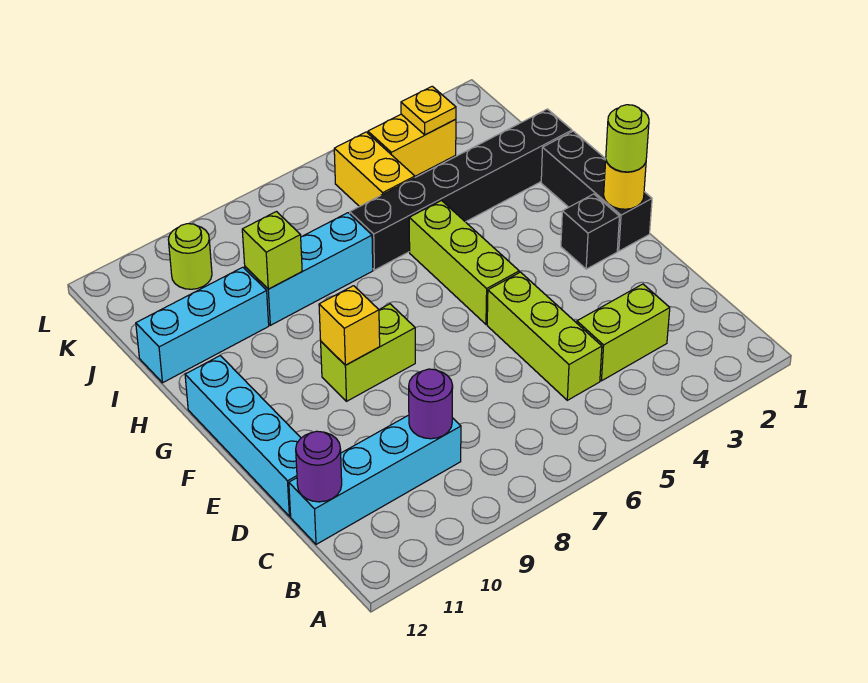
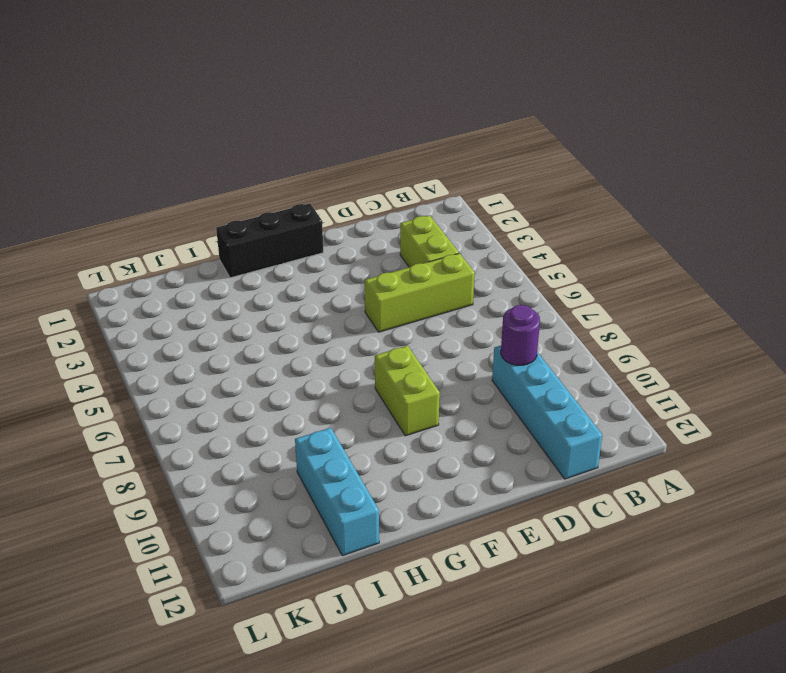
none -> cyan brick D12:G12 level 1
none -> black brick F2 level 1
none -> lime brick F5:H5 level 1

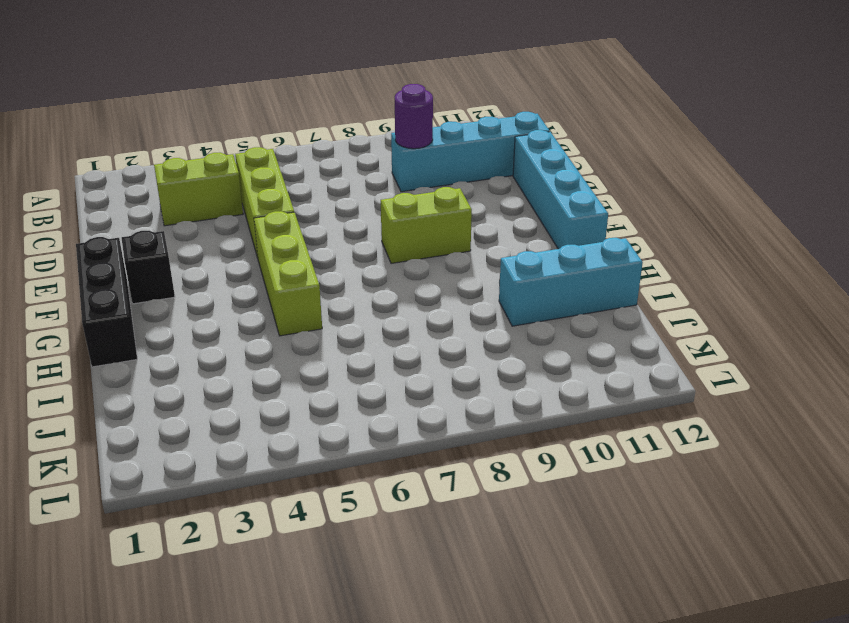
none -> black brick I1:I6 level 1
none -> cyan brick I7:I9 level 1
none -> yellow brick J5:K5 level 1

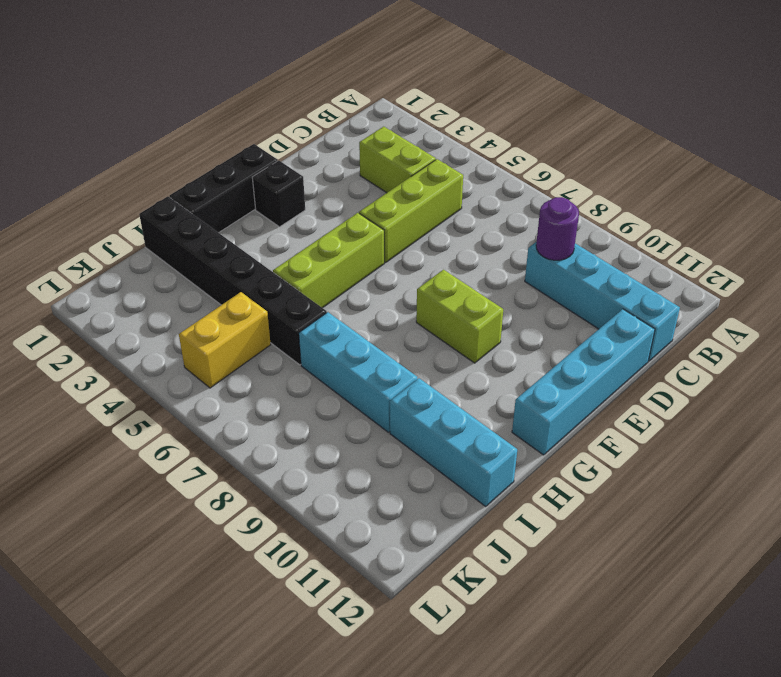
none -> yellow brick K3:K4 level 1
none -> lime round brick K10 level 1
none -> purple round brick C12 level 2

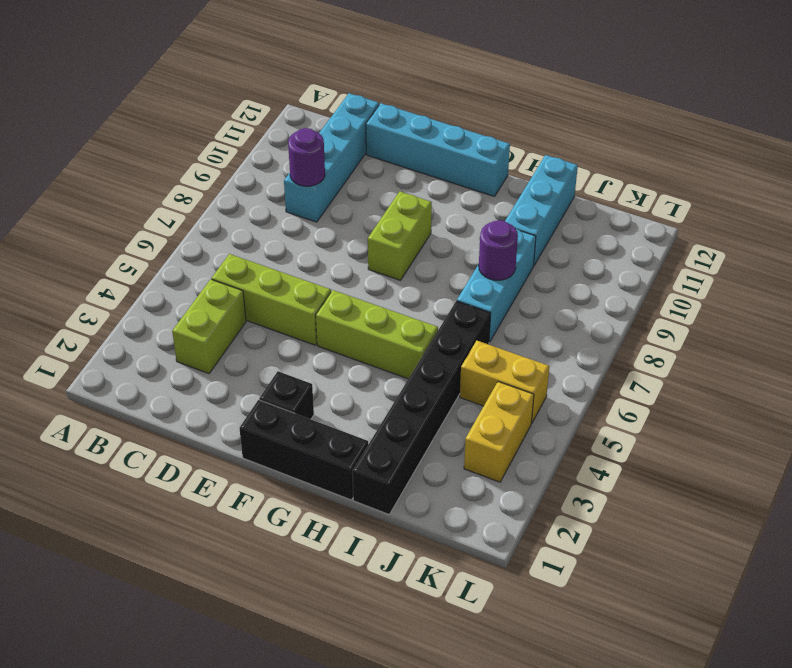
purple round brick I8 level 2 -> purple round brick C12 level 2
none -> lime round brick K10 level 1
none -> yellow round brick F1 level 2
none -> yellow brick F9 level 2

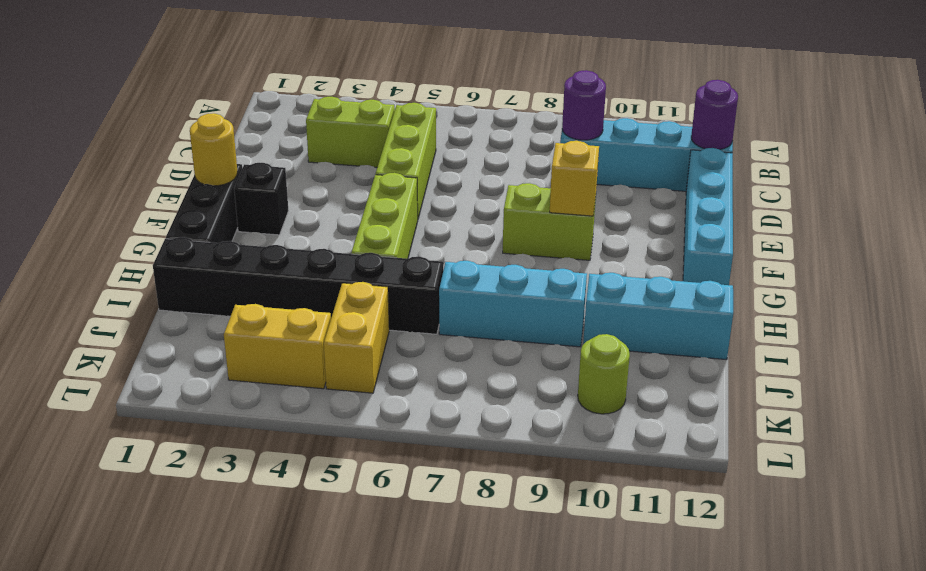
none -> lime brick I9 level 2
none -> yellow plate K3 level 2
none -> lime round brick F1 level 3

